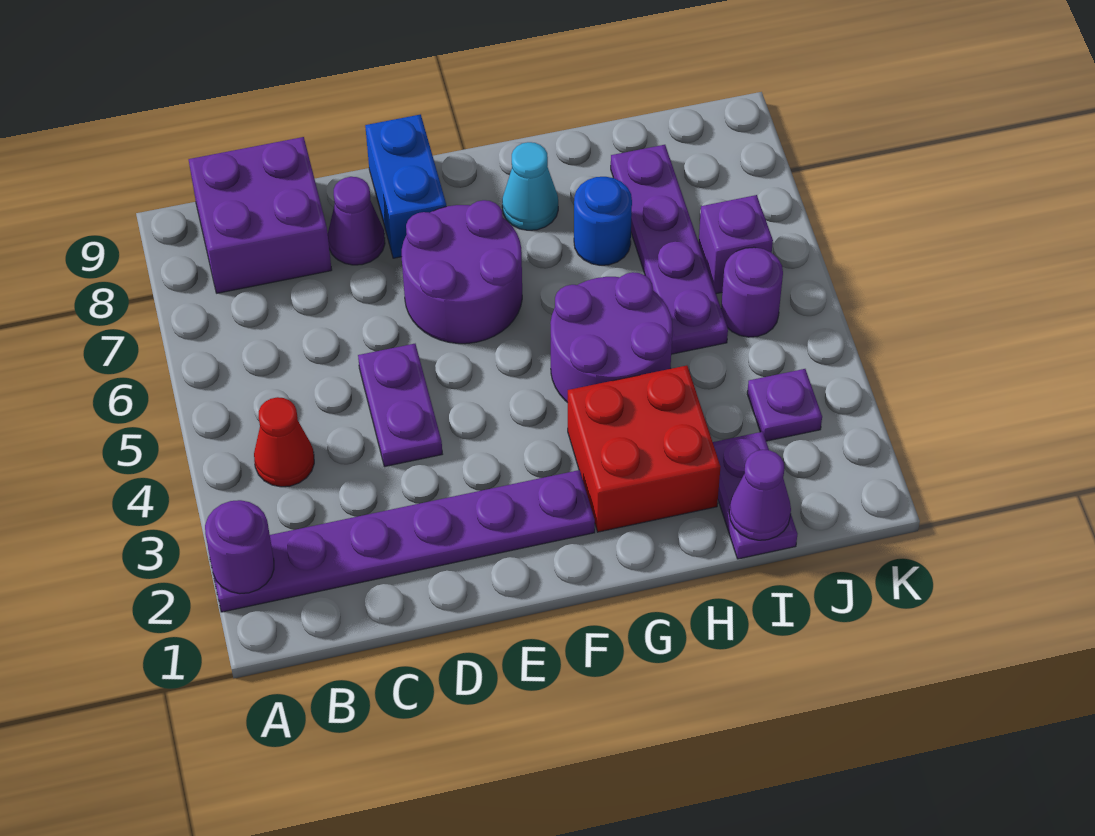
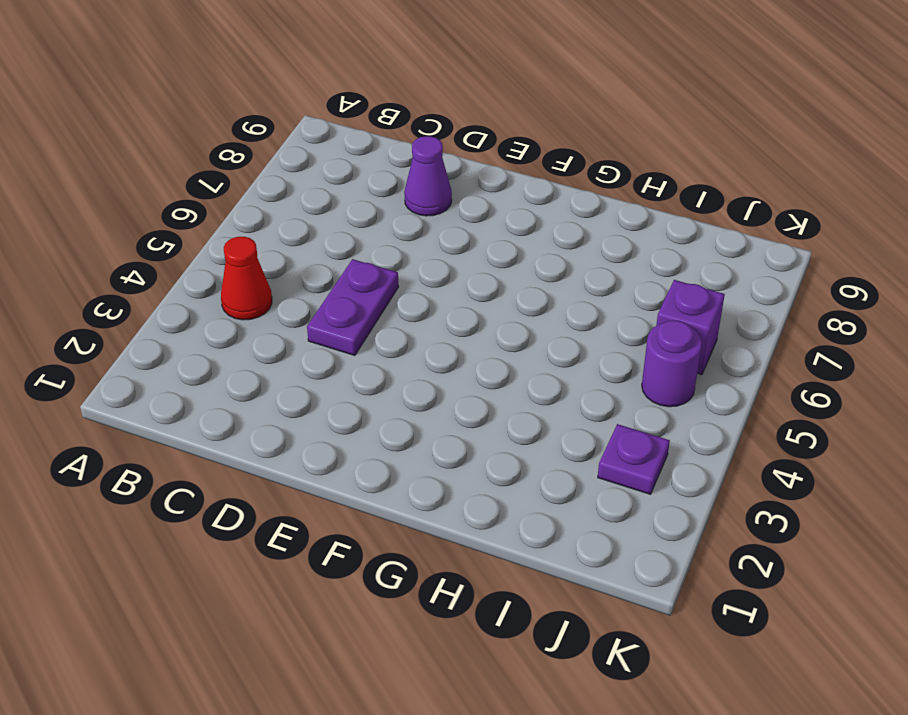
none -> purple plate A2:F2 level 1
none -> purple brick B8:C9 level 1
none -> purple round brick E6:F7 level 1

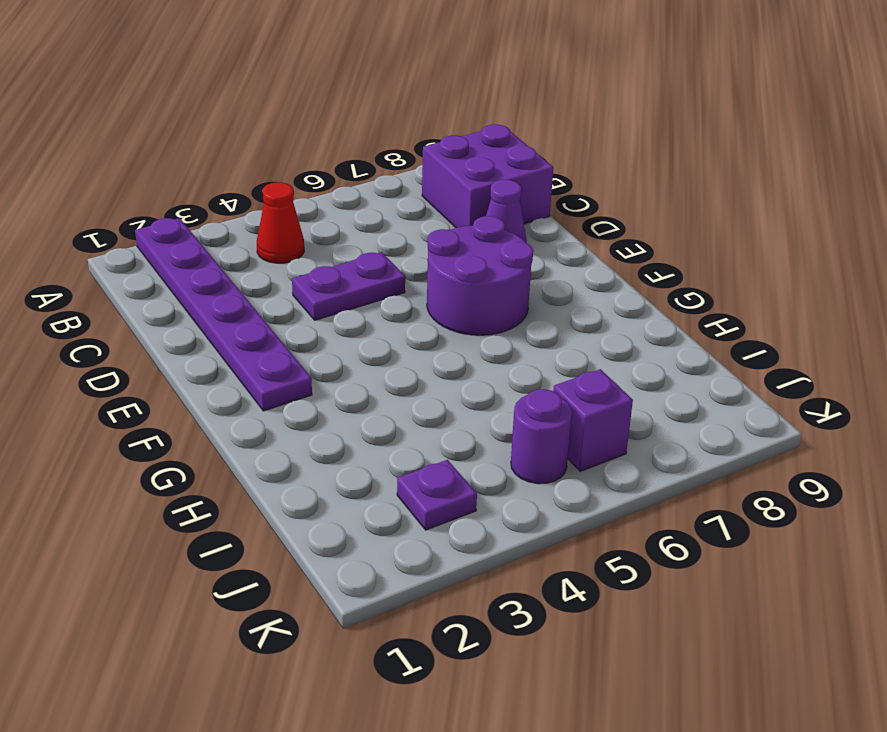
none -> blue brick E8:E9 level 1
none -> red brick G2:H3 level 1
none -> purple round brick G4:H5 level 1

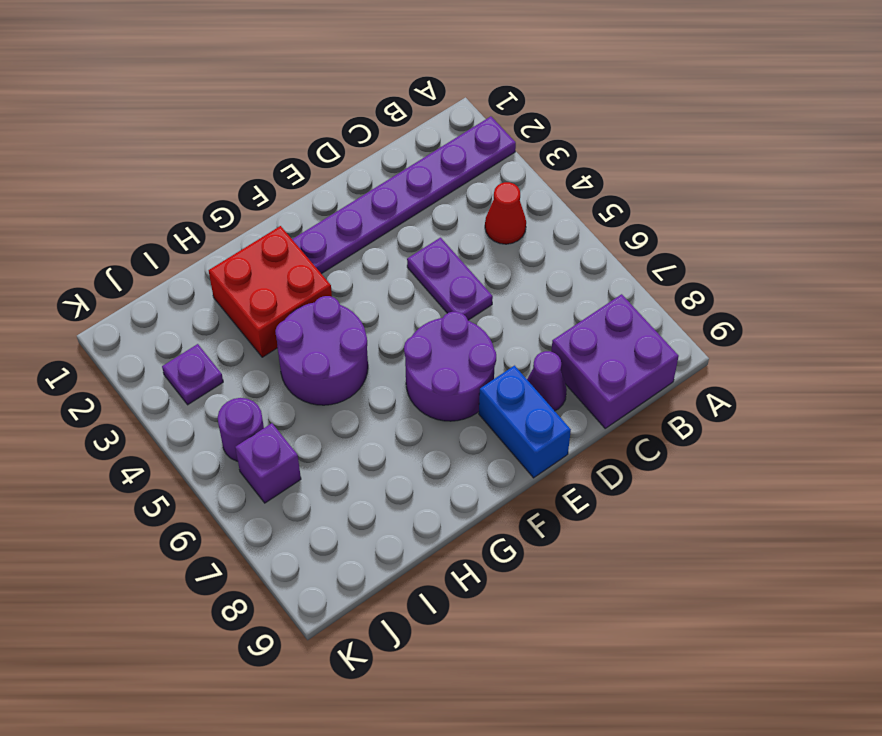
none -> cyan cone G8 level 1
none -> blue round brick H7 level 1
none -> purple plate I1:I2 level 1

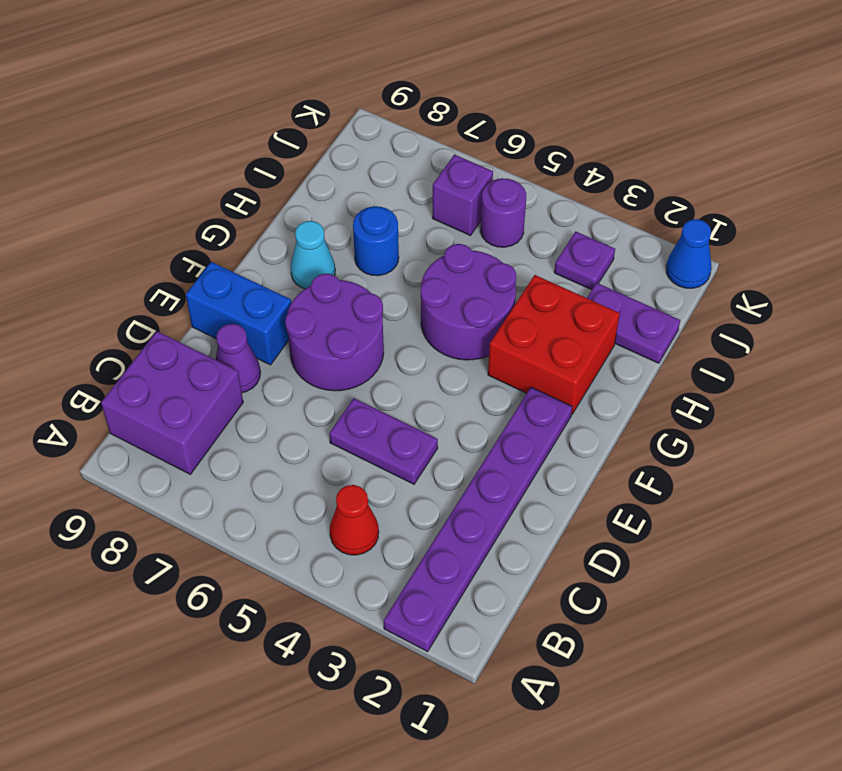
blue cone K1 level 1 -> none
none -> purple plate I5:I8 level 1
none -> purple round brick A2 level 2
none -> purple cone I1 level 2

